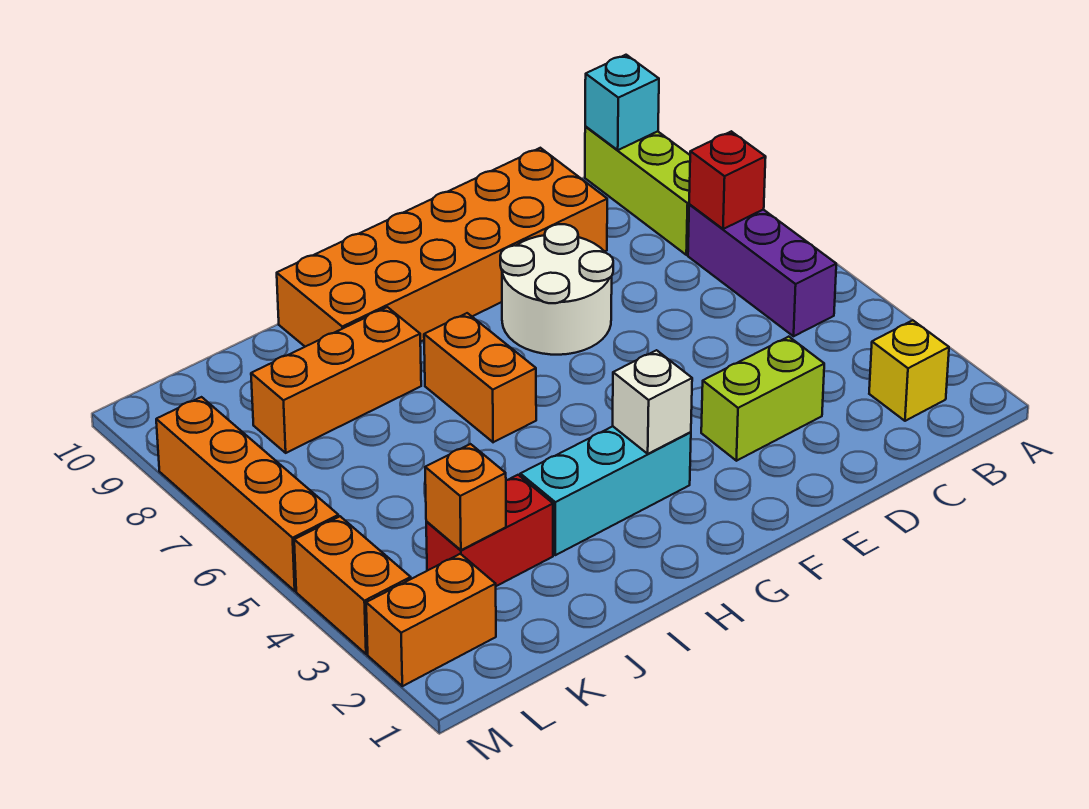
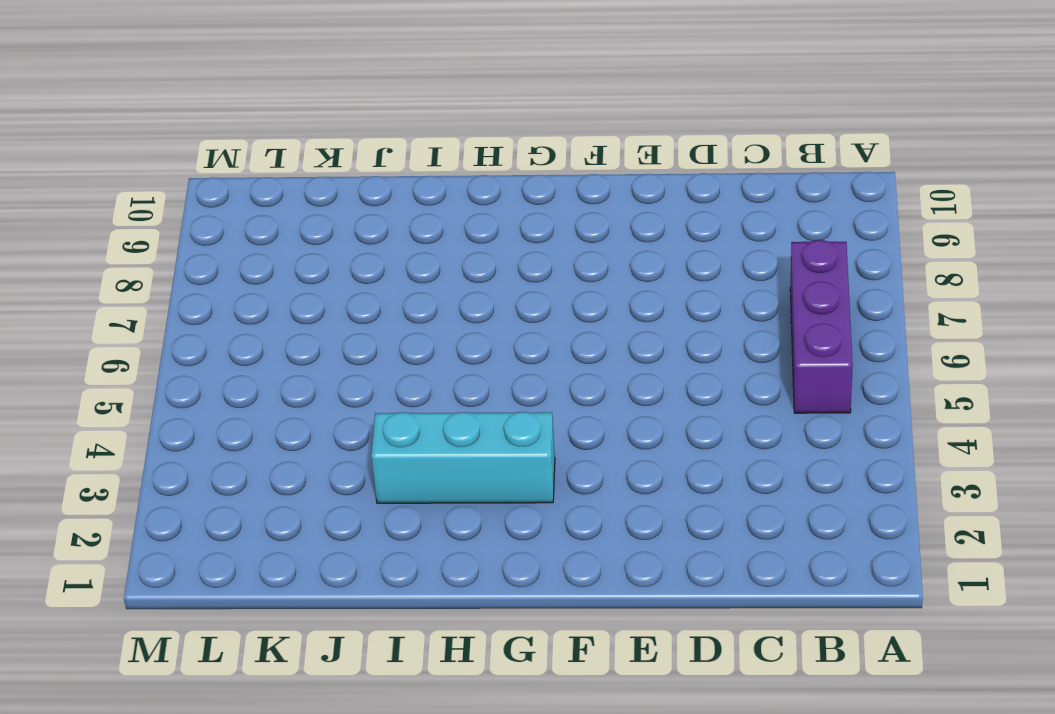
none -> yellow brick B2 level 1
none -> lime brick B8:B10 level 1
none -> lime brick D3:E3 level 1

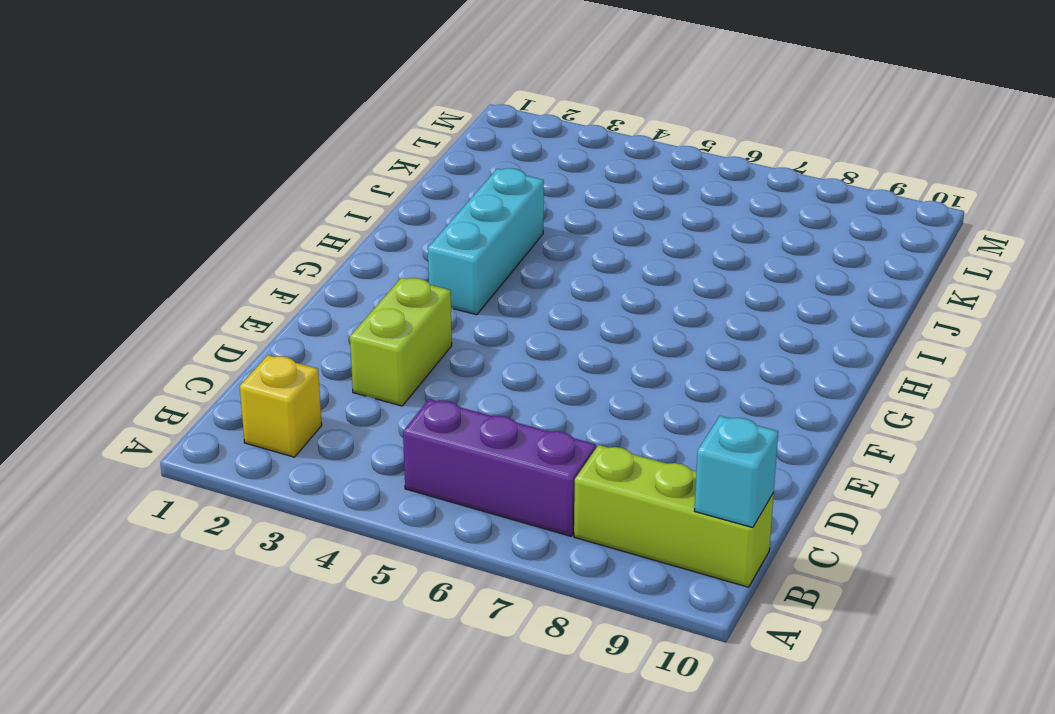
none -> orange brick D9:I10 level 1
none -> white round brick E7:F8 level 1
none -> orange brick H6:H7 level 1

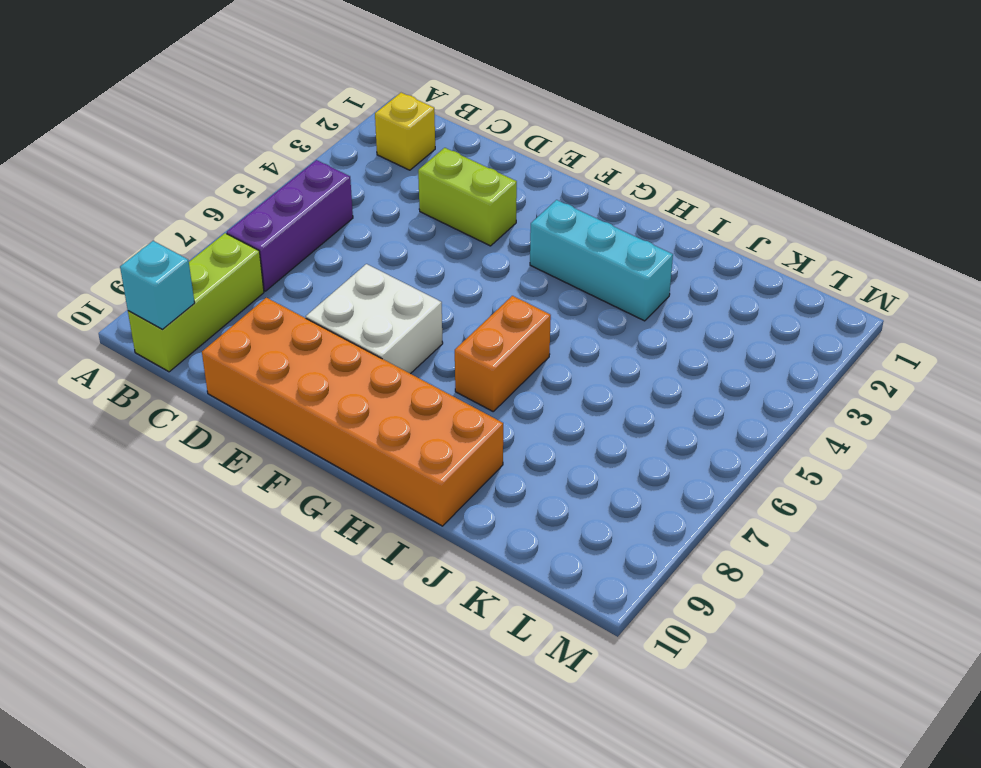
white brick E7:F8 level 1 -> white round brick E7:F8 level 1
none -> orange brick I8:K8 level 1
none -> red brick J3:K3 level 1
none -> orange brick L2:M2 level 1

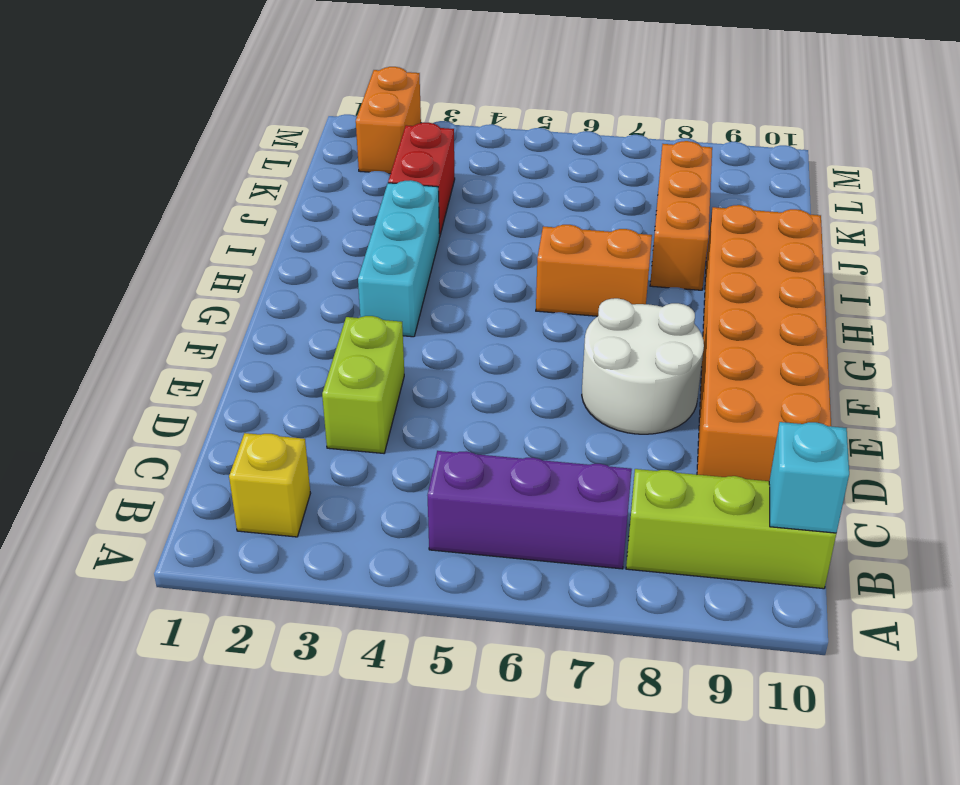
none -> orange brick M3:M4 level 1
none -> orange brick M5:M8 level 1
none -> red brick B7 level 2

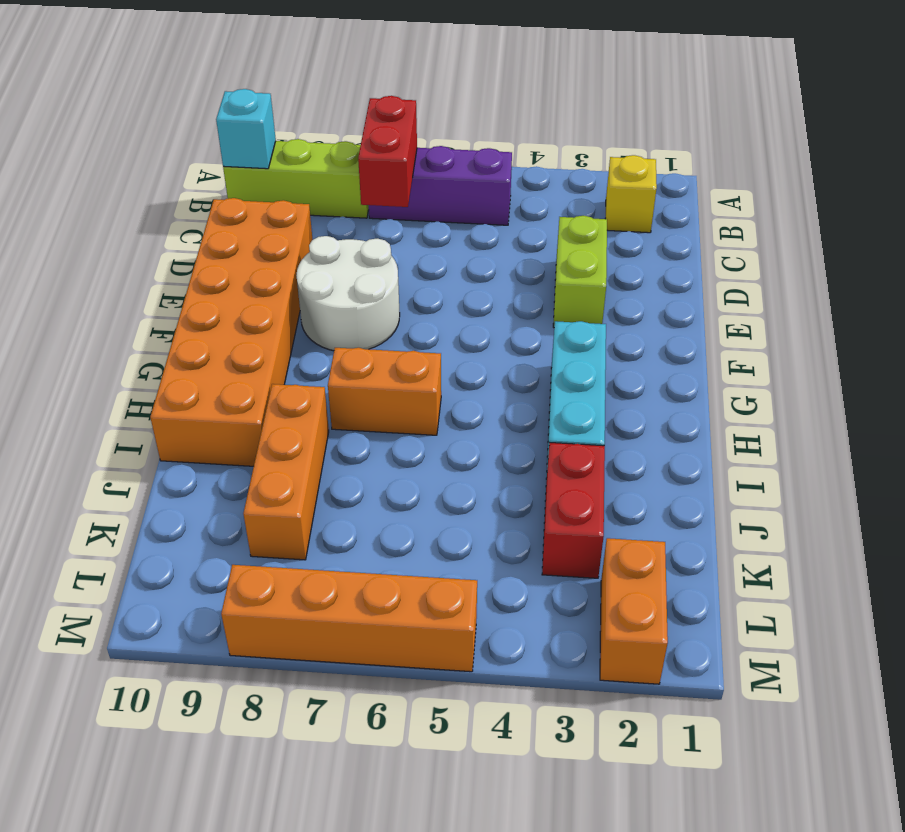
red brick B7:C7 level 2 -> red brick B7 level 2
none -> orange brick M3:M4 level 1
none -> white brick G3 level 2
none -> orange brick K3 level 2

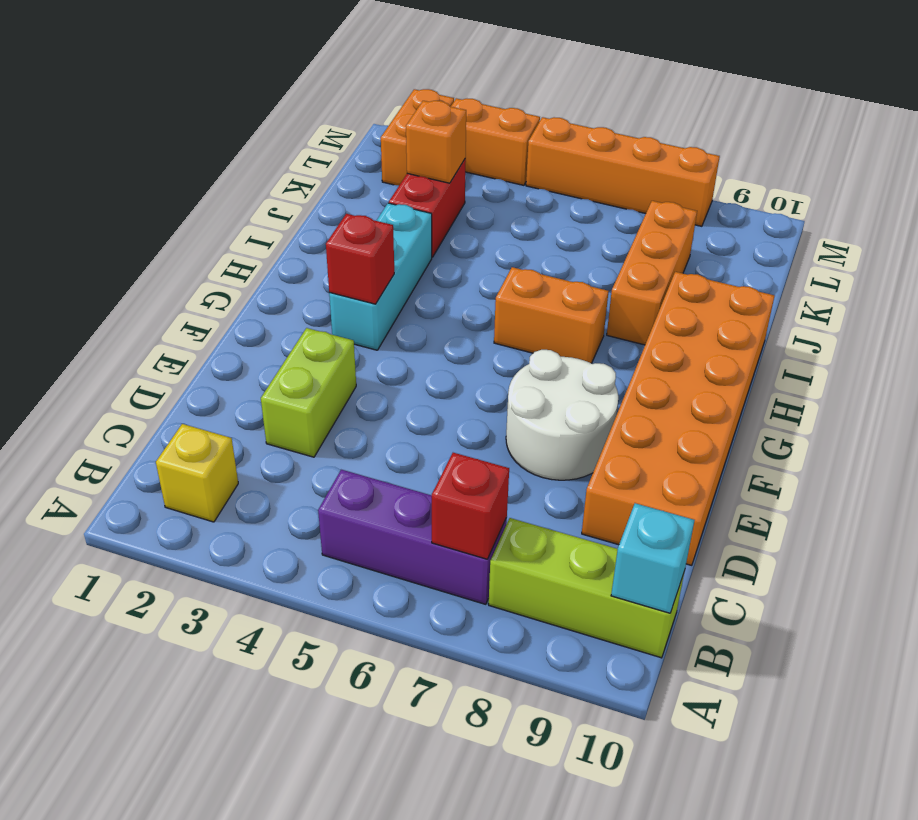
red brick G3 level 2 -> white brick G3 level 2

